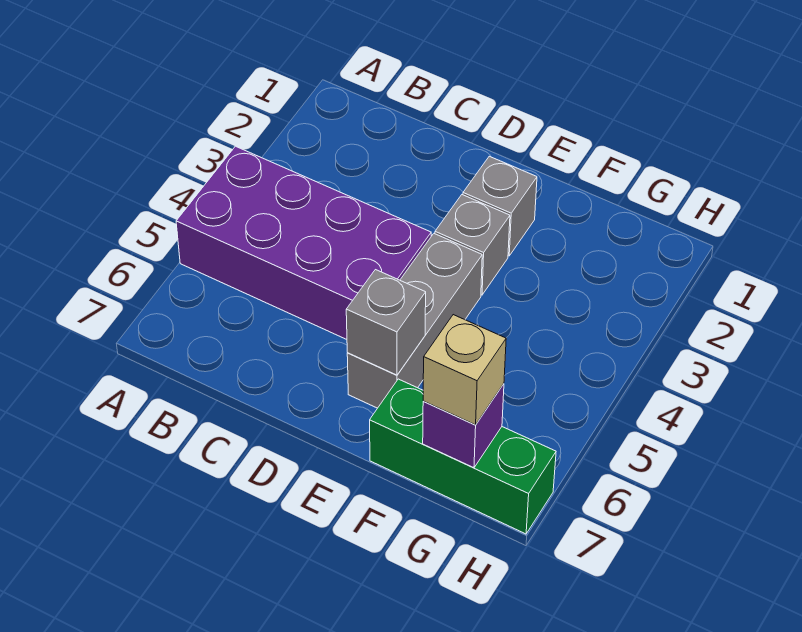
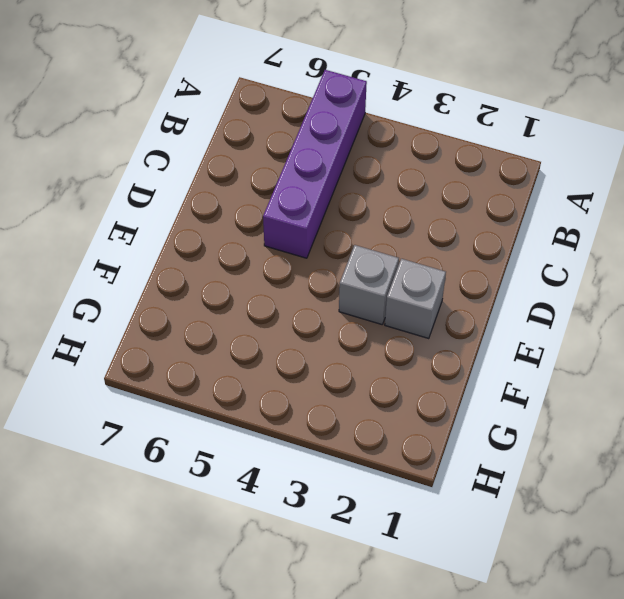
purple brick A5:D5 level 1 -> purple brick A4:D5 level 1
none -> grey brick E4:E6 level 1
none -> green brick F7:H7 level 1

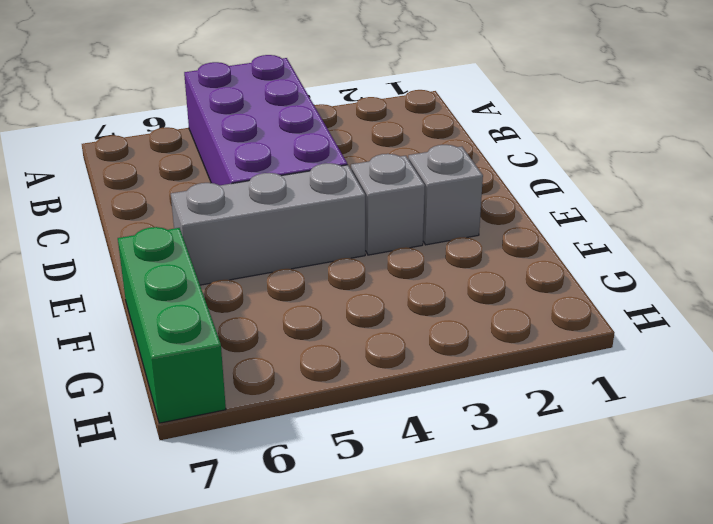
none -> grey brick E6 level 2
none -> purple brick G7 level 2

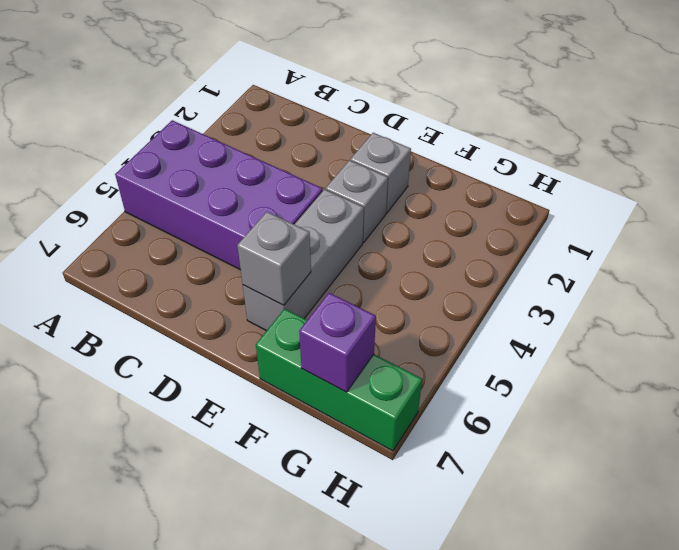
none -> tan brick G7 level 3

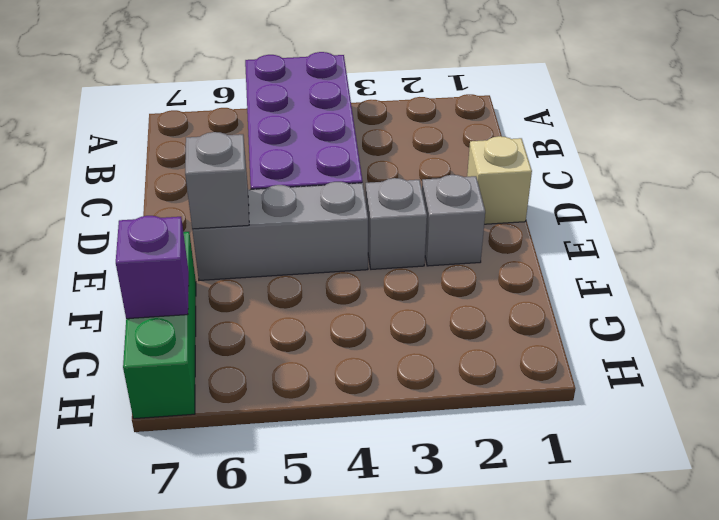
tan brick D1 level 1 -> tan brick G7 level 3

